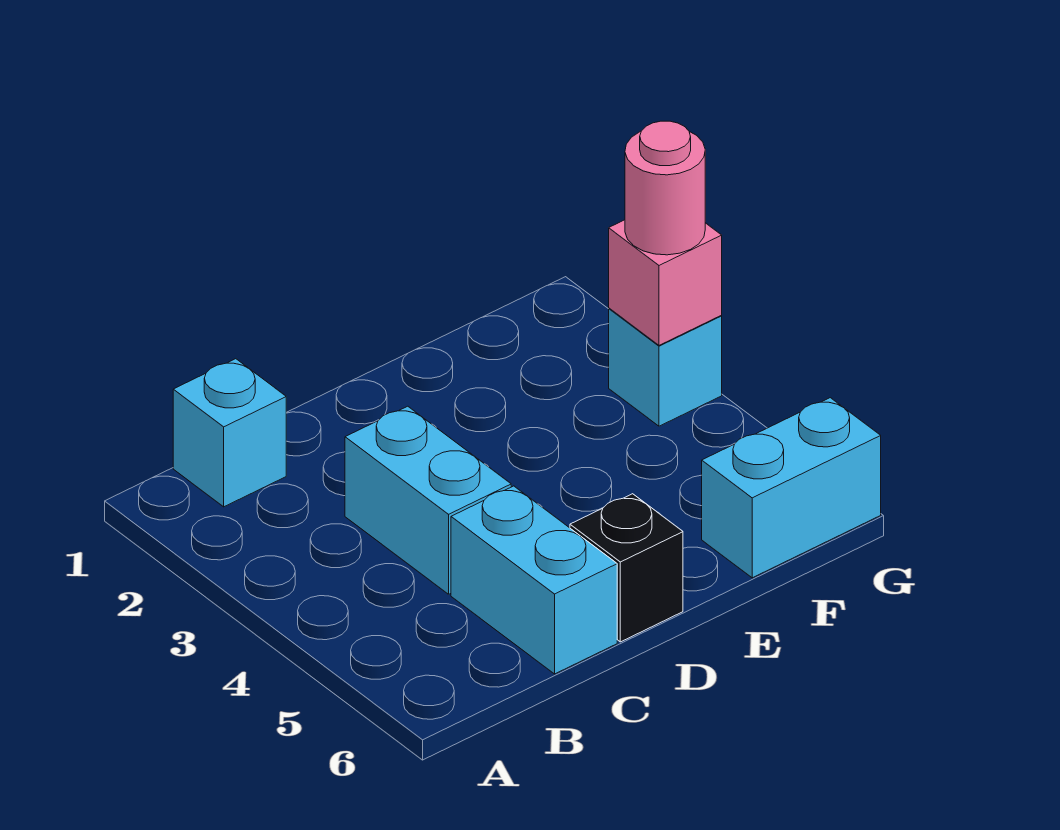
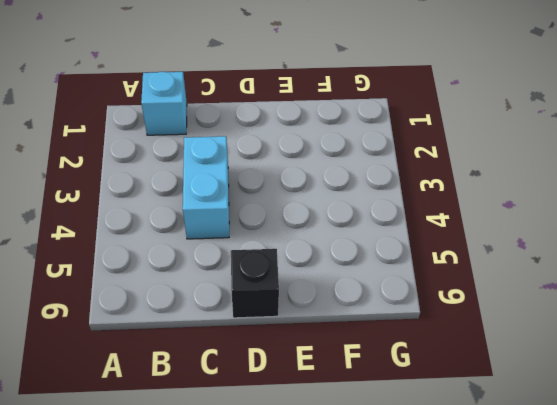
none -> cyan brick C5:C6 level 1
none -> cyan brick F6:G6 level 1

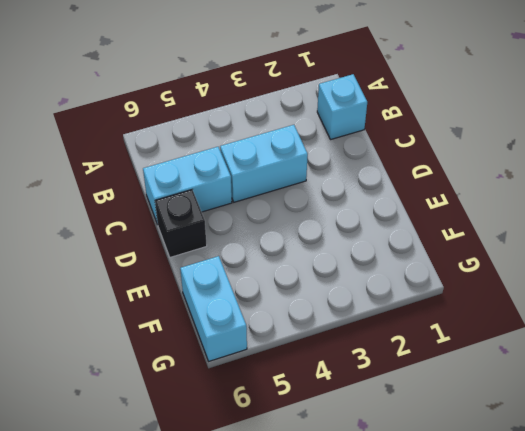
none -> cyan brick G3 level 1
none -> pink brick G3 level 2

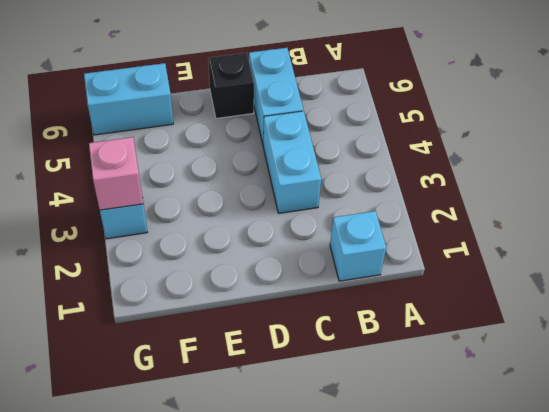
none -> pink round brick G3 level 3

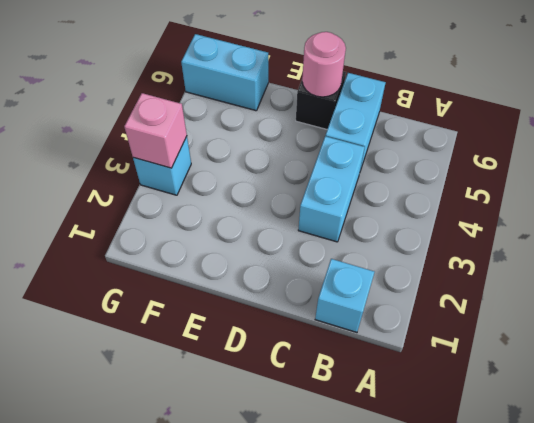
pink round brick D6 level 2 -> pink round brick G3 level 3

